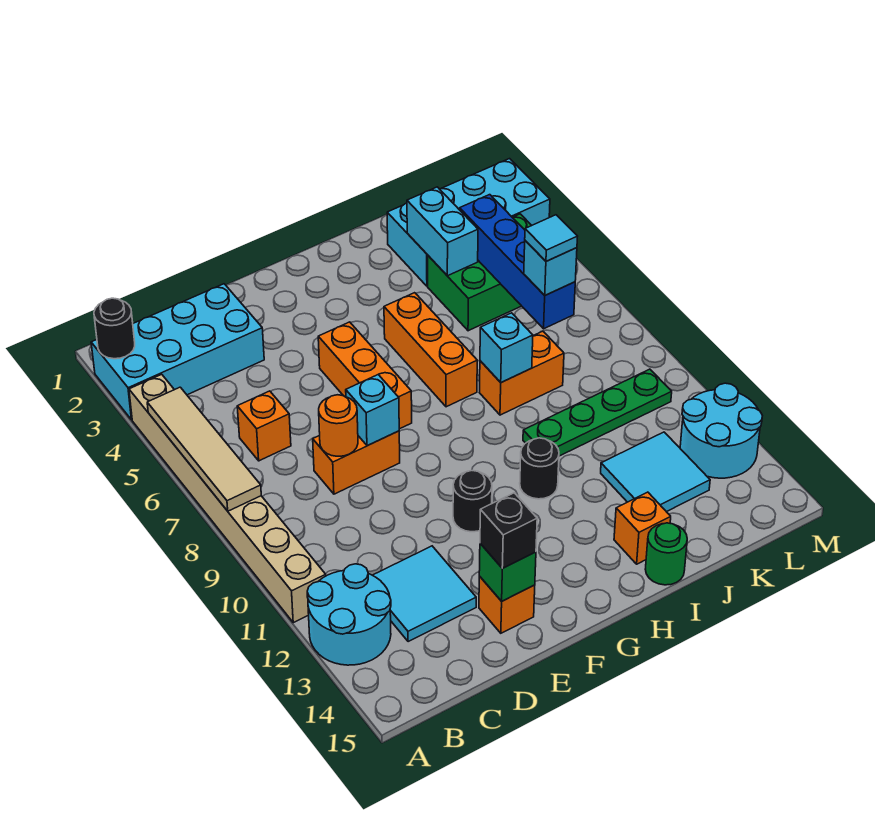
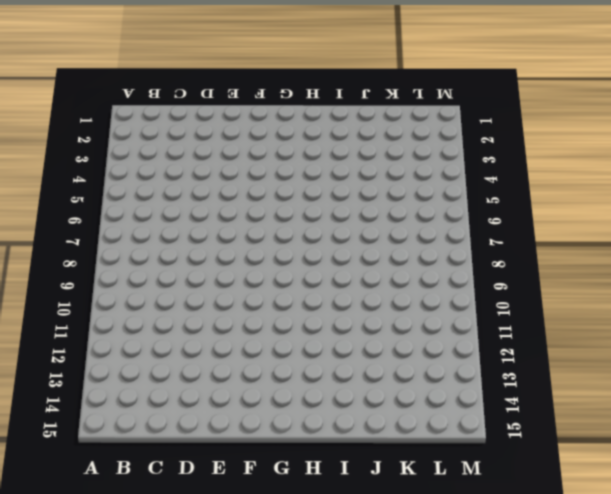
none -> cyan brick A2:D3 level 1
none -> tan brick A4:A11 level 1
none -> cyan round brick A12:B13 level 1
none -> orange brick C6 level 1

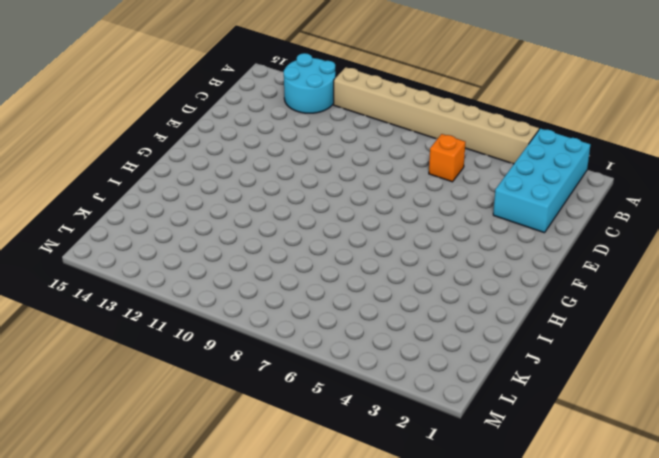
none -> cyan tile C12:D13 level 1
none -> orange brick D8:E8 level 1
none -> orange brick E14 level 1
none -> orange brick F5:F7 level 1

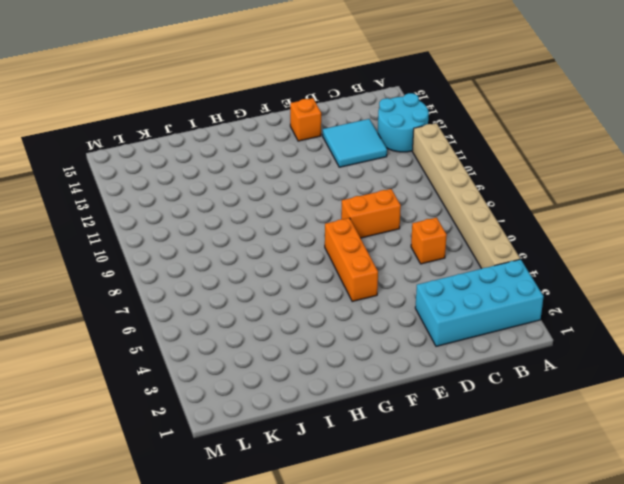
none -> black round brick F11 level 1
none -> orange brick H5:H7 level 1
none -> black round brick H11 level 1
none -> orange brick I8:J8 level 1

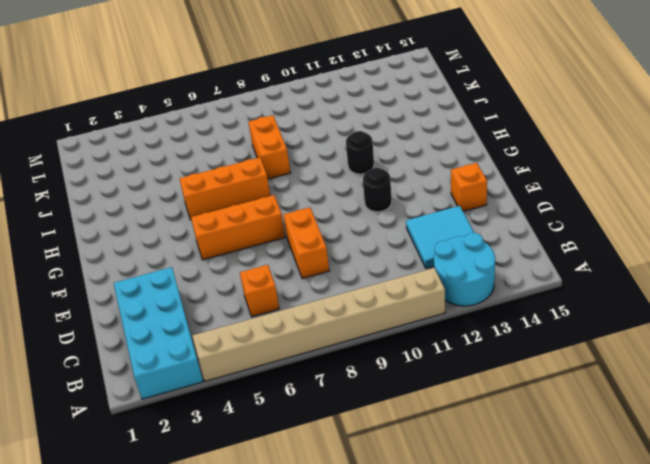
none -> green plate I10:L10 level 1
none -> orange brick I14 level 1
none -> green round brick I15 level 1
none -> cyan brick J2:M3 level 1

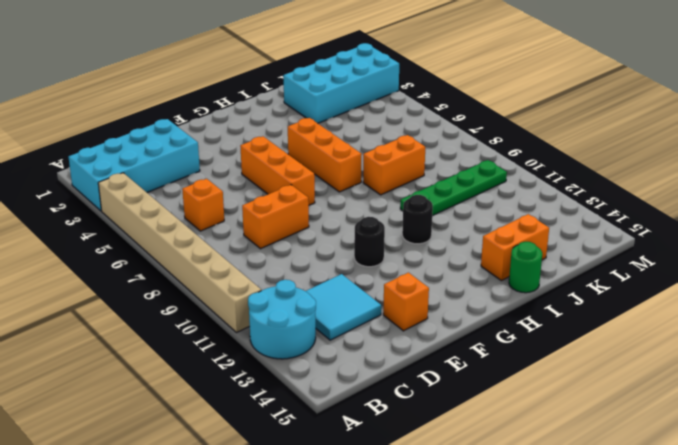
orange brick I14:J14 level 1 -> orange brick I14 level 1
none -> green brick J4:L5 level 1
none -> cyan tile J12:K13 level 1
none -> cyan round brick L12:M13 level 1
none -> black round brick A2 level 2

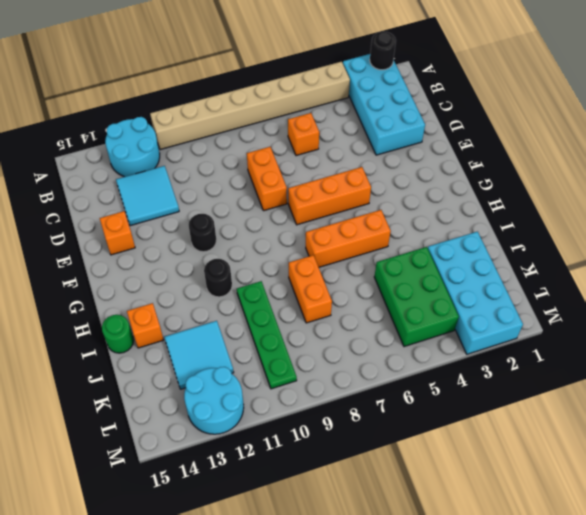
none -> tan tile A5:A8 level 2
none -> orange round brick D8 level 2
none -> cyan brick E8 level 2
none -> green brick E14 level 2

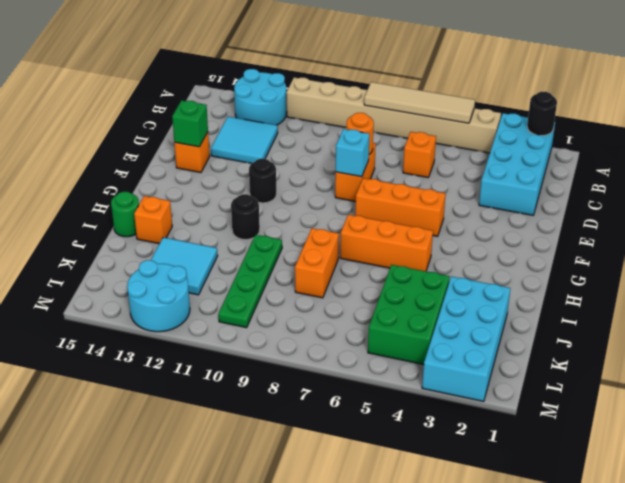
none -> cyan brick I8 level 2
none -> cyan brick J3:J4 level 2
none -> blue brick K4:K7 level 2
none -> black brick E14 level 3

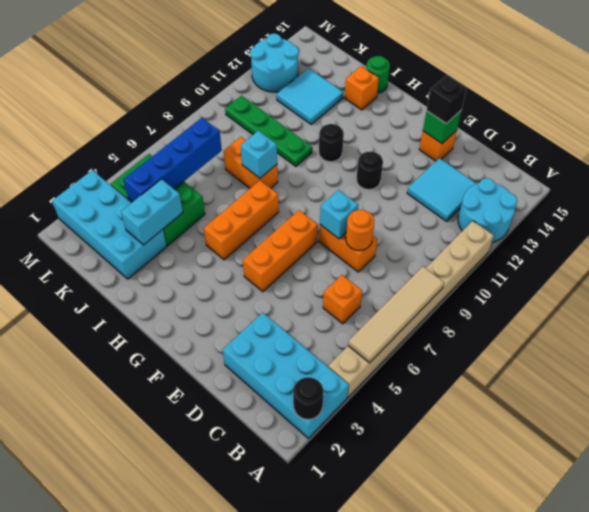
none -> cyan brick K7 level 3
none -> cyan tile K7 level 4

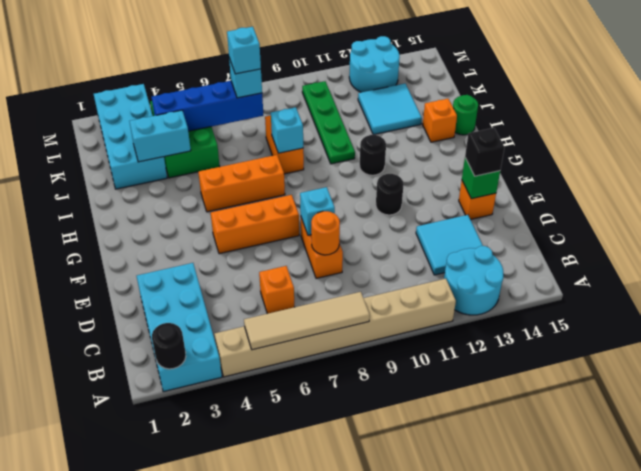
cyan brick K7 level 4 -> cyan tile K7 level 4

